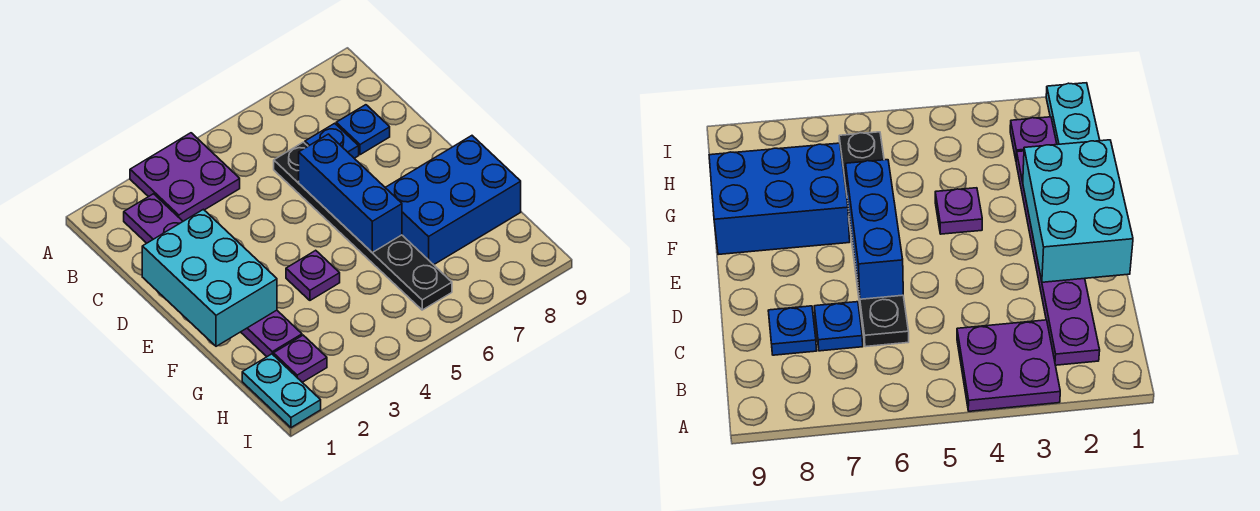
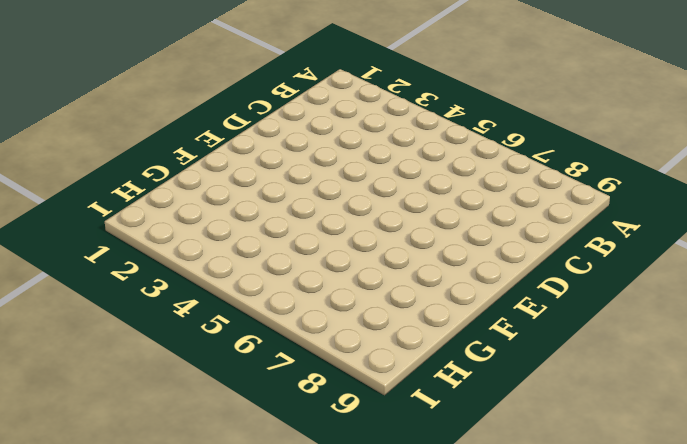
none -> purple plate A3:B4 level 1
none -> purple plate B2:G2 level 1

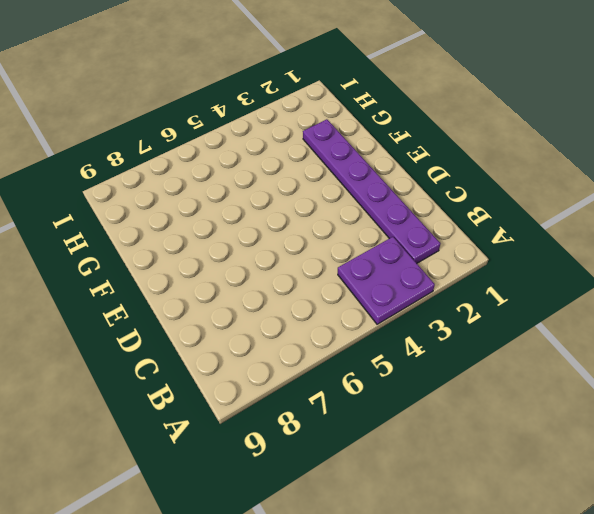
none -> black plate C6:H6 level 1
none -> blue plate C7 level 1

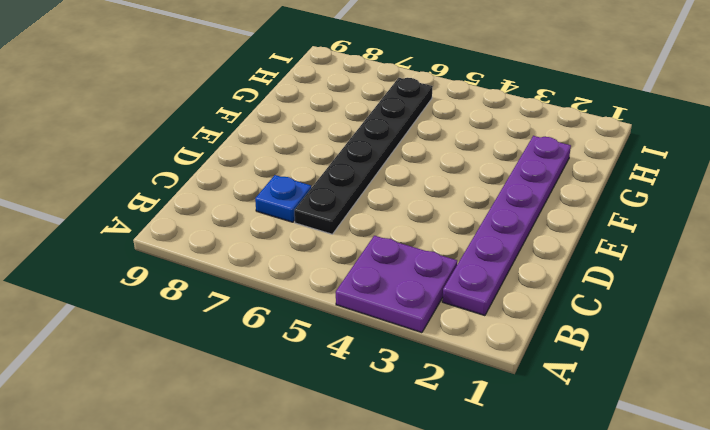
none -> blue plate C8 level 1
none -> purple plate F4 level 1

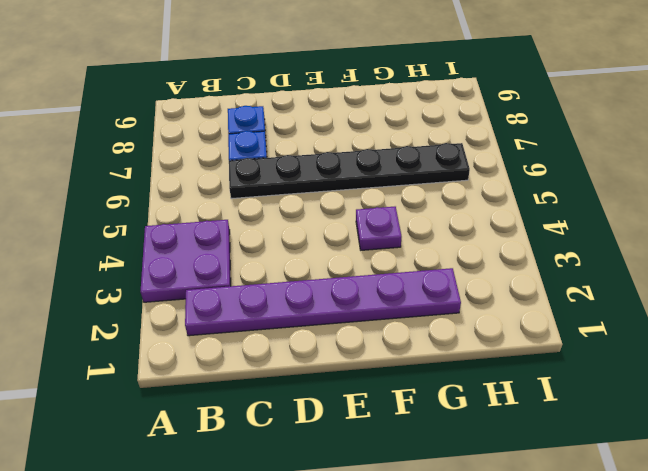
none -> blue brick F7:G9 level 1
none -> cyan plate H1:I1 level 1

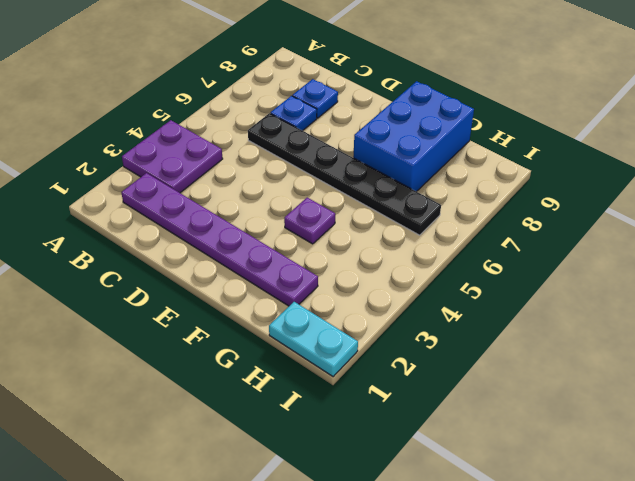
none -> purple plate H2 level 1
none -> cyan brick D1:F2 level 2

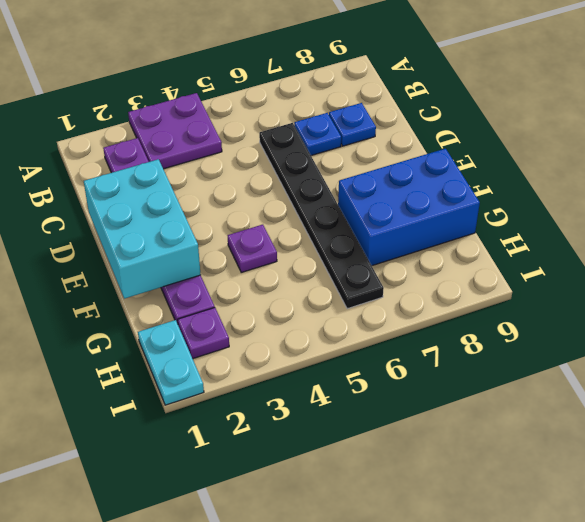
none -> blue brick D6:F6 level 2

